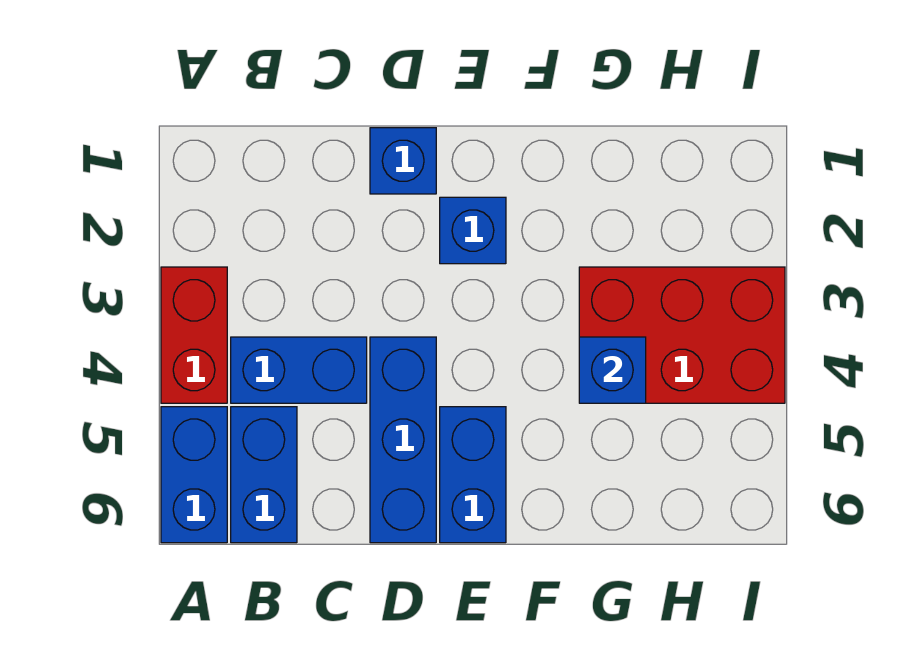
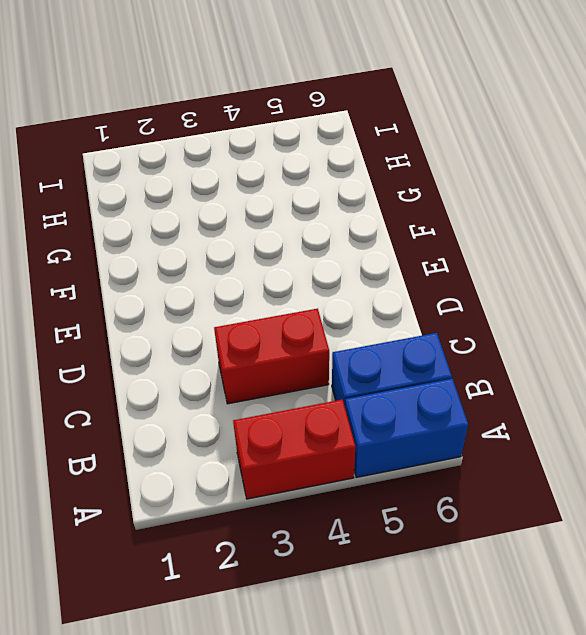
red brick C3:C4 level 1 -> blue brick B4:C4 level 1
none -> blue brick D1 level 1
none -> blue brick D4:D6 level 1

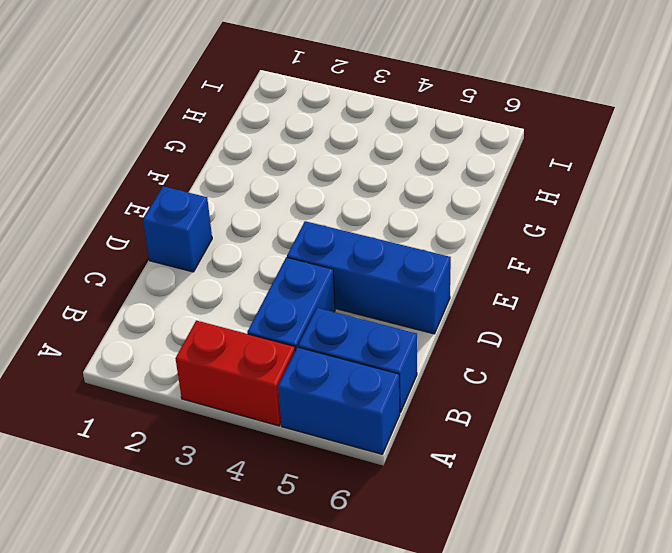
none -> blue brick E2 level 1
none -> blue brick E5:E6 level 1

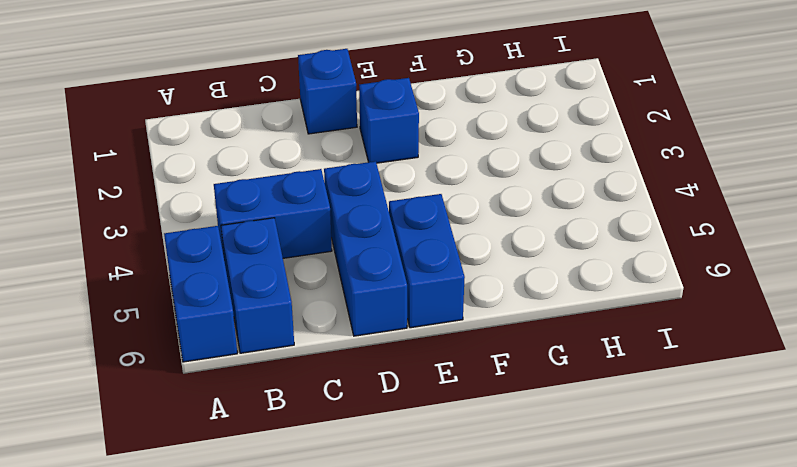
none -> red brick A3:A4 level 1
none -> red brick G3:I4 level 1

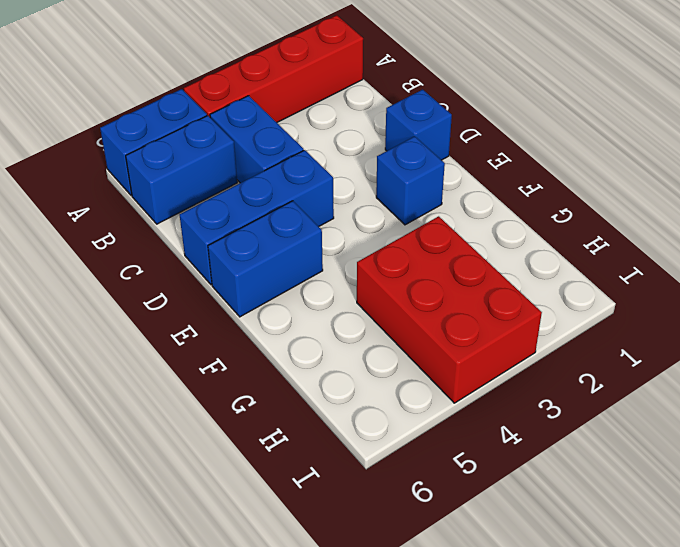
red brick A1:A4 level 1 -> red brick A3:A4 level 1
none -> blue brick G4 level 2

